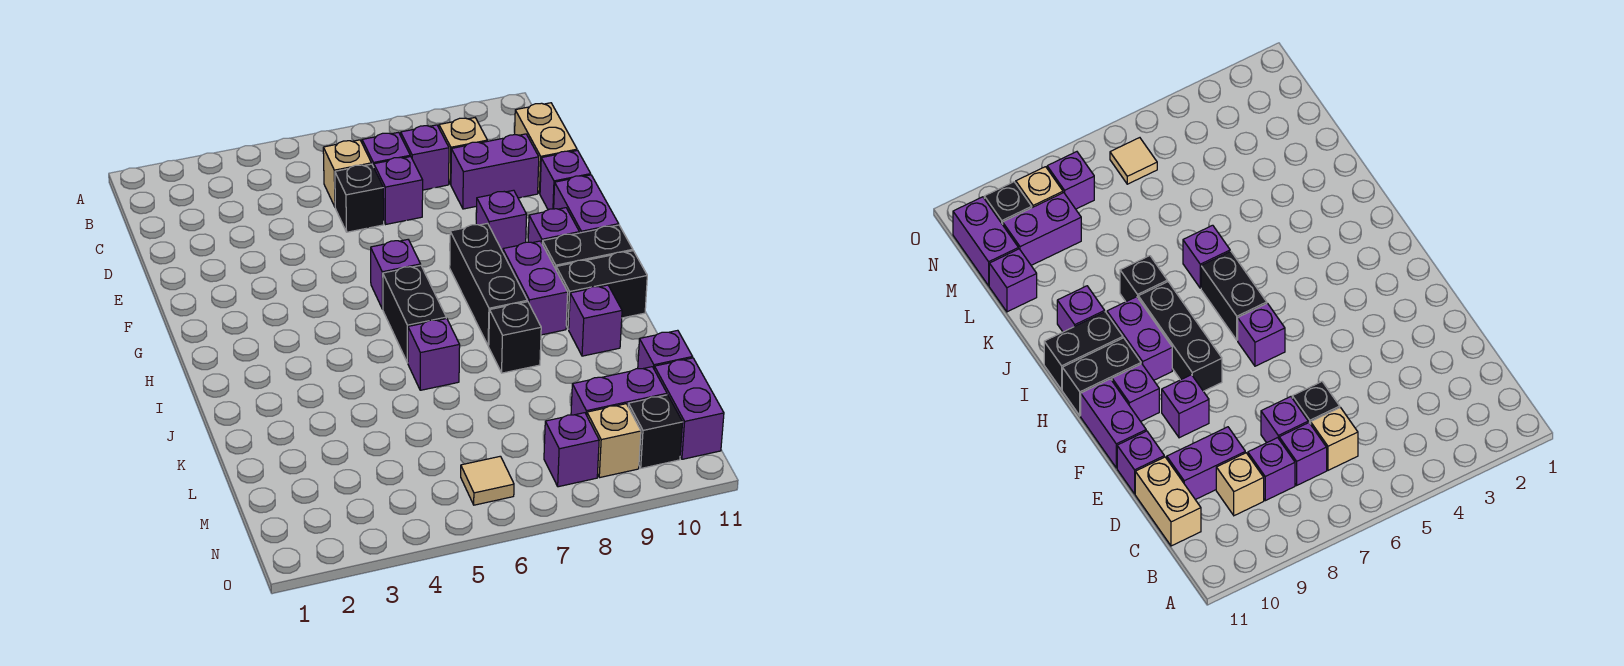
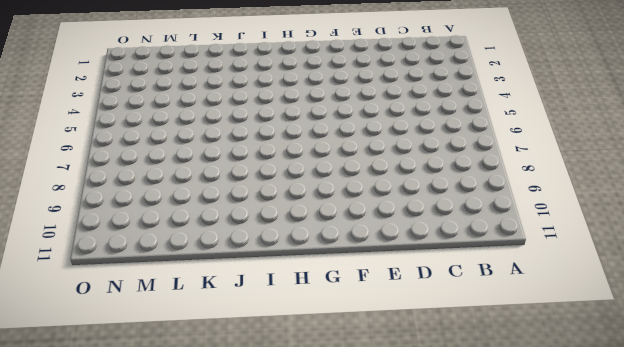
none -> tan brick C6 level 1
none -> purple brick C7 level 1
none -> purple brick C8 level 1

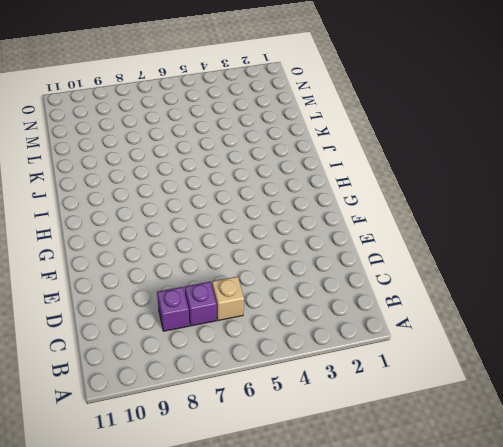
none -> tan brick C9 level 1
none -> tan brick C11:D11 level 1
none -> black brick D6 level 1

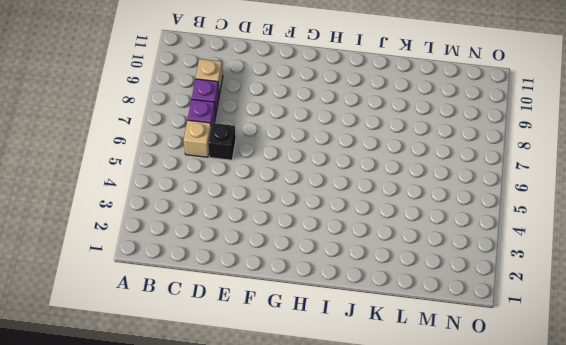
none -> tan brick C11:D11 level 1
none -> purple brick D7 level 1
none -> purple brick D9:D10 level 1

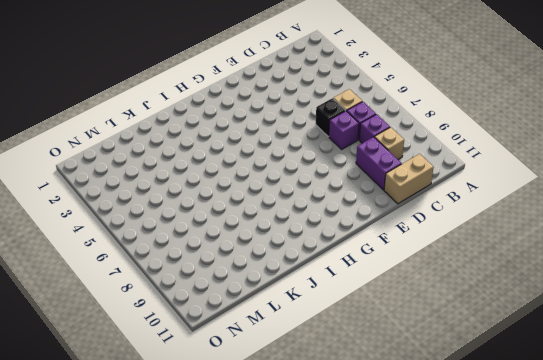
none -> purple brick E11 level 1
none -> purple brick F9 level 1
none -> purple brick F11:G11 level 1

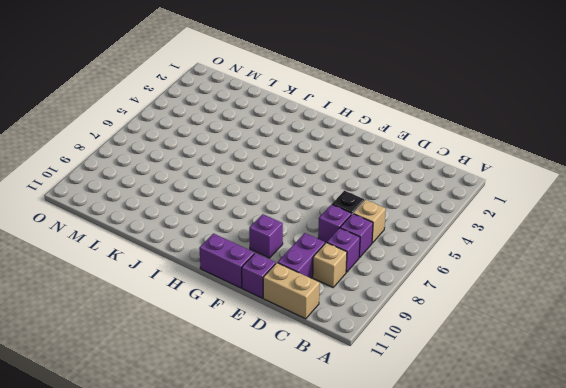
none -> purple brick G6 level 1
none -> black brick G8:I8 level 1
none -> purple brick G10 level 1

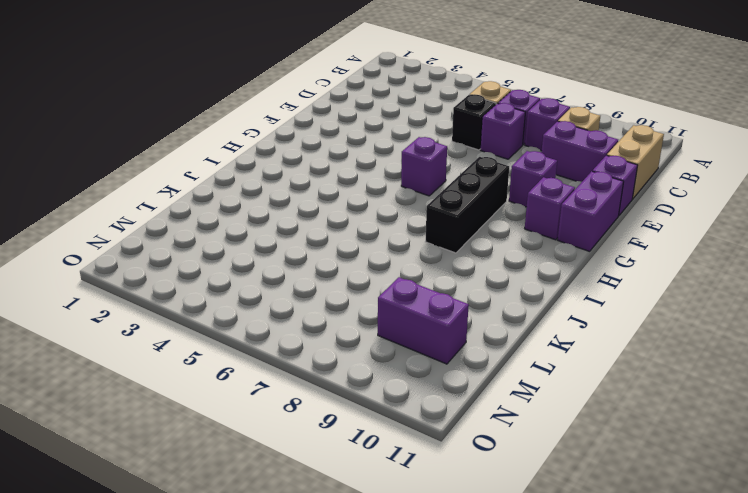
none -> black brick H6:I6 level 1
none -> purple brick H9:I9 level 1
none -> black brick H10:H11 level 1

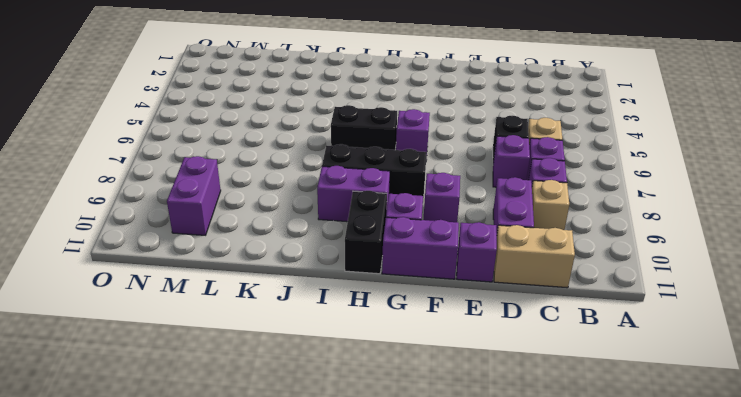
none -> black brick I10:I11 level 1
none -> purple brick J6 level 1
none -> black brick J8 level 1

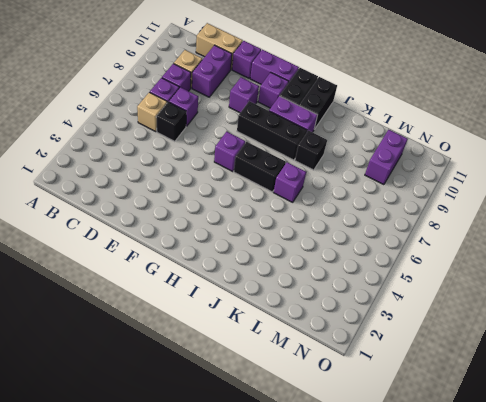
none -> purple brick J10 level 1
none -> purple brick L11 level 1
none -> purple brick M11:N11 level 1

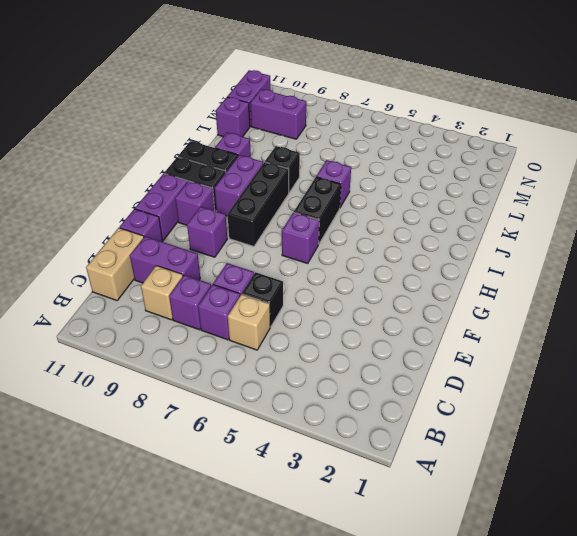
none -> tan tile N6 level 1
none -> purple brick N8 level 1
none -> tan brick N9 level 1

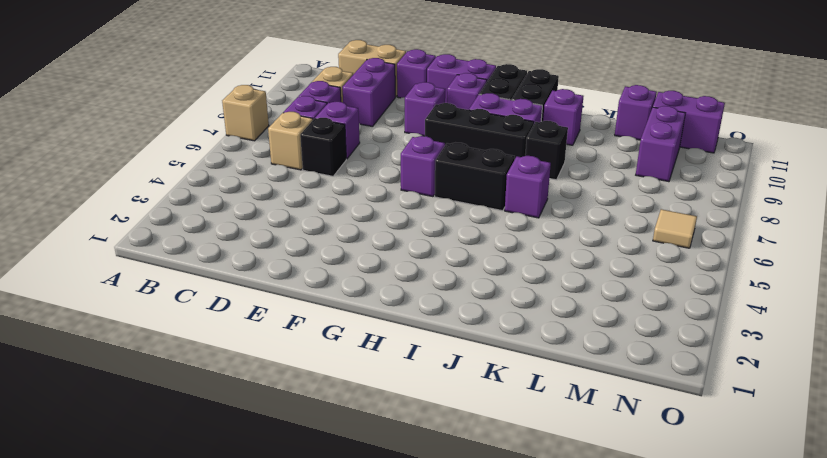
tan brick A7 level 1 -> tan brick N9 level 1
none -> purple brick N8 level 1
none -> black brick N10 level 1

